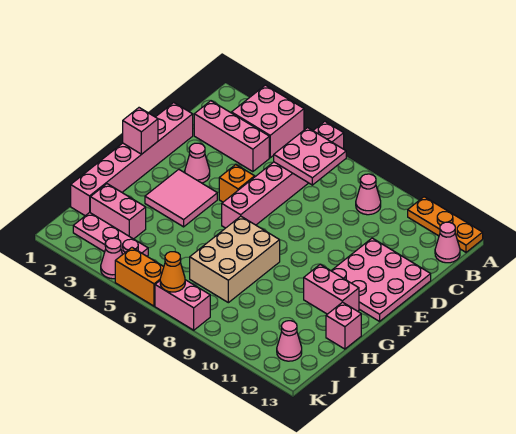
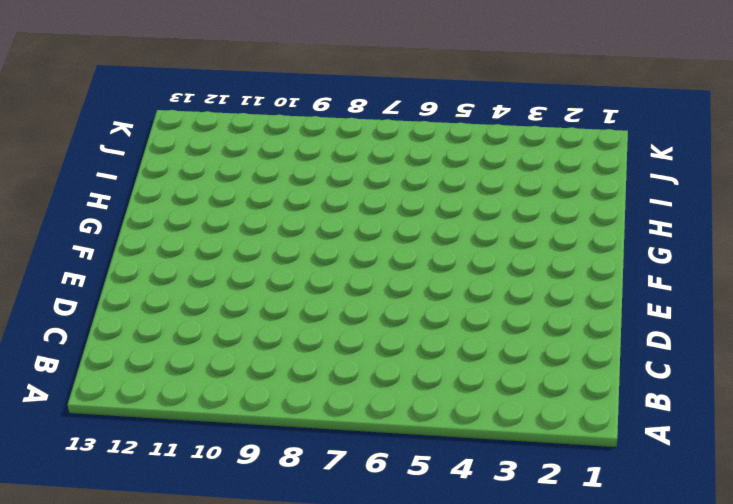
none -> pink brick A3:B4 level 1
none -> pink brick A6:F6 level 1
none -> orange plate A11:A13 level 1

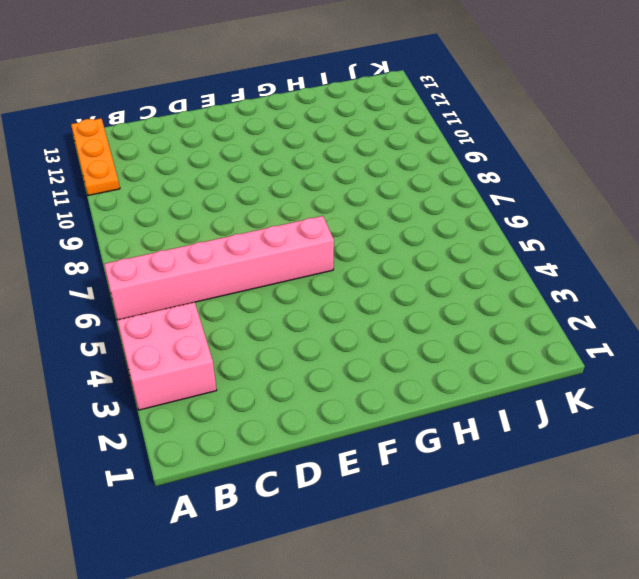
none -> pink cone B9 level 1
none -> pink cone B13 level 1
none -> pink brick C2:C4 level 1

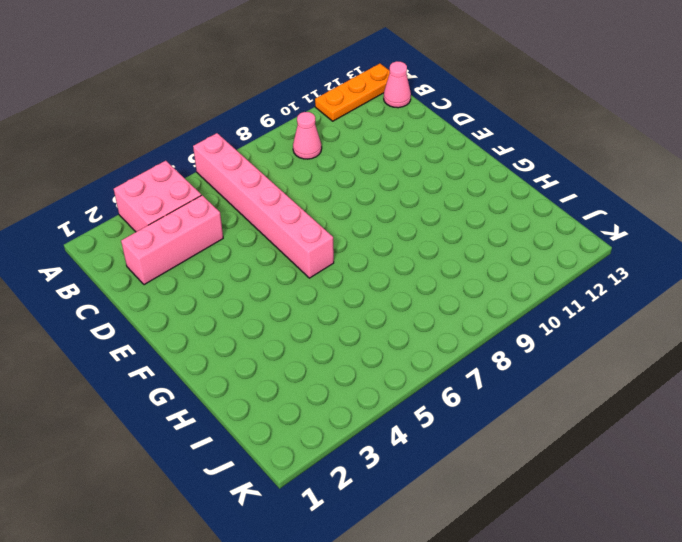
none -> pink brick D1:I1 level 1
none -> pink plate D11:F13 level 1
none -> pink cone E3 level 1

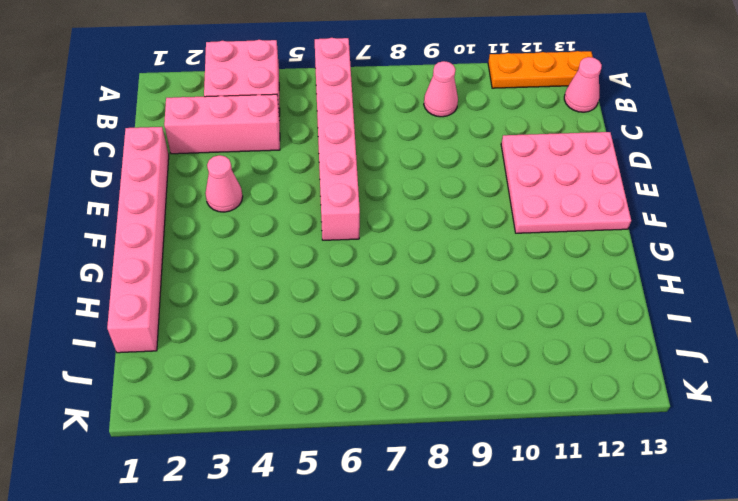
none -> orange brick E5 level 1
none -> pink tile F3:G4 level 1
none -> tan brick G7:I8 level 1

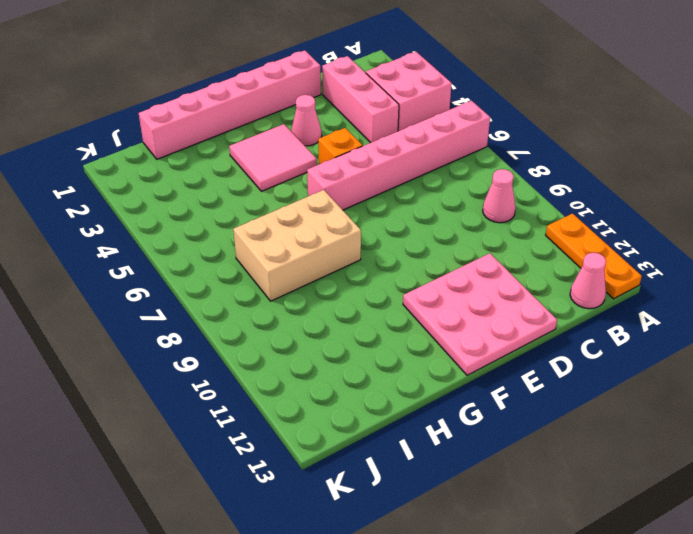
none -> pink brick G11:G12 level 1
none -> pink brick H13 level 1
none -> pink brick I2:I3 level 1

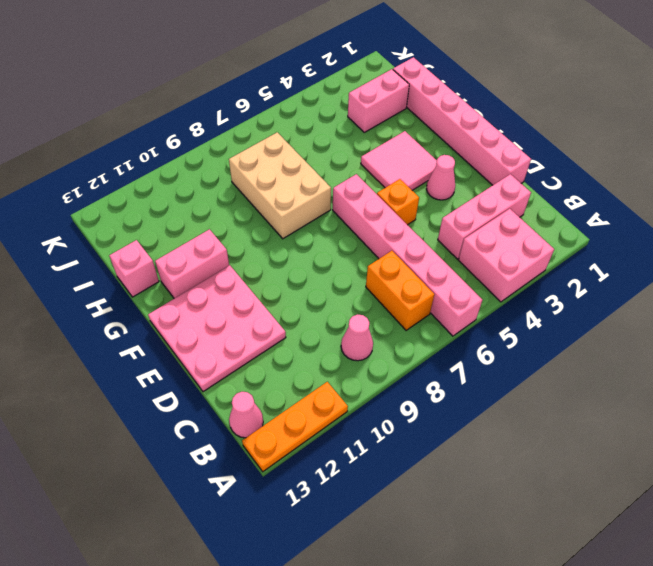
orange brick B7:C7 level 1 -> orange brick K5:K6 level 1
none -> pink plate J2:J4 level 1
none -> pink cone J12 level 1
none -> pink cone K4 level 1

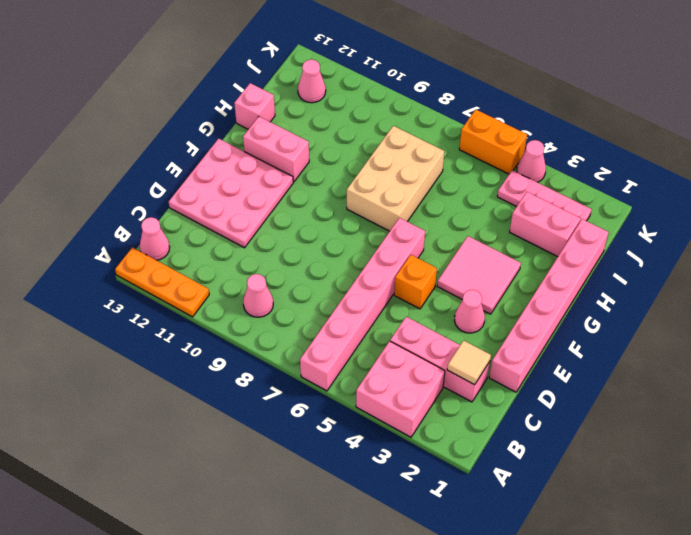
tan tile C2 level 2 -> none
none -> pink brick K7:K8 level 1
none -> pink plate B6:C7 level 2
none -> pink brick F1 level 2

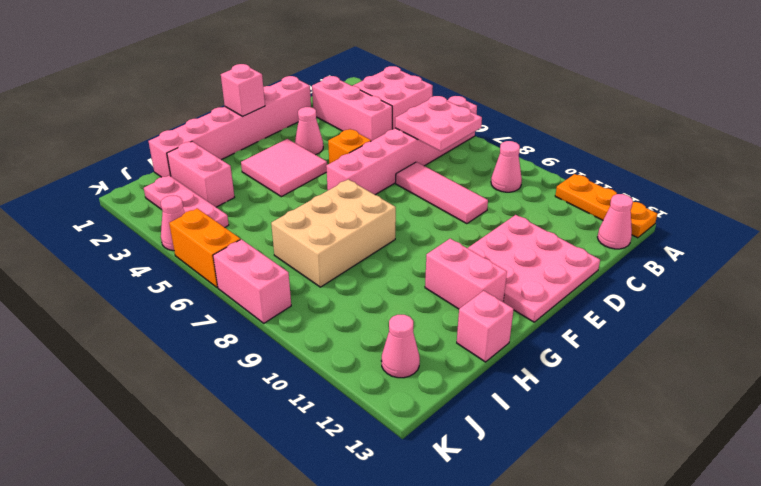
pink tile D7:D9 level 1 -> none
none -> orange cone K7 level 2

